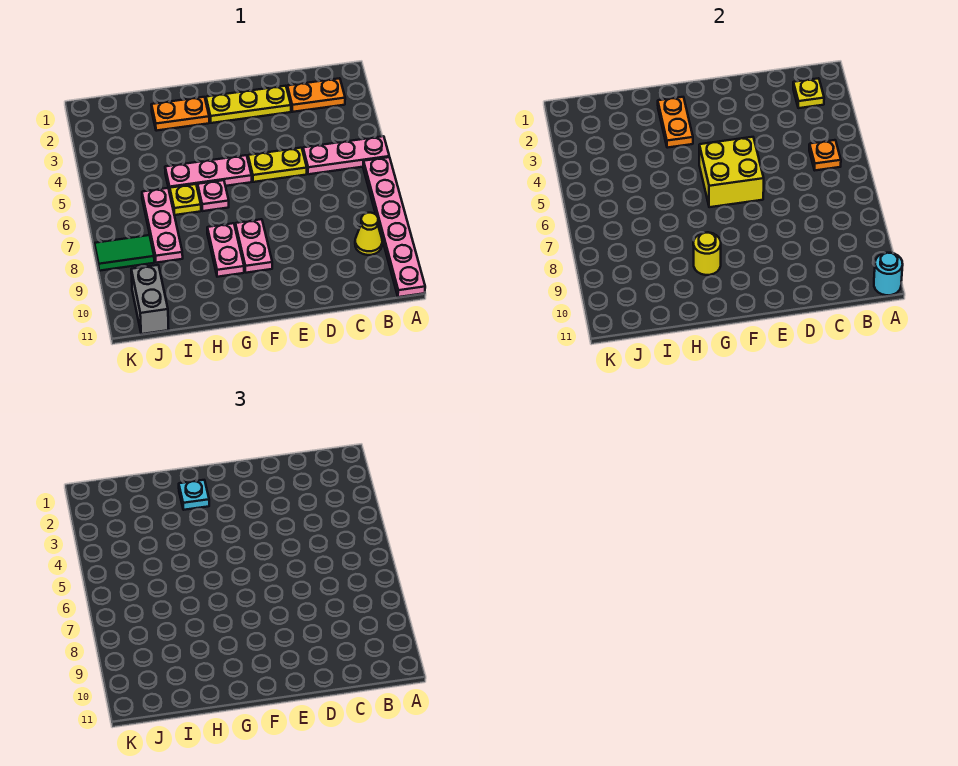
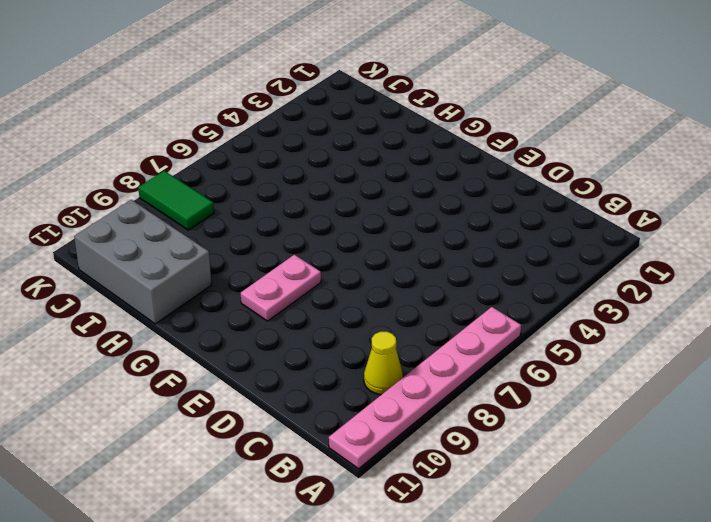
grey brick H10:J11 level 1 -> grey brick J10:J11 level 1
none -> pink plate A5:C5 level 1
none -> orange plate B2:C2 level 1
none -> yellow plate D2:F2 level 1

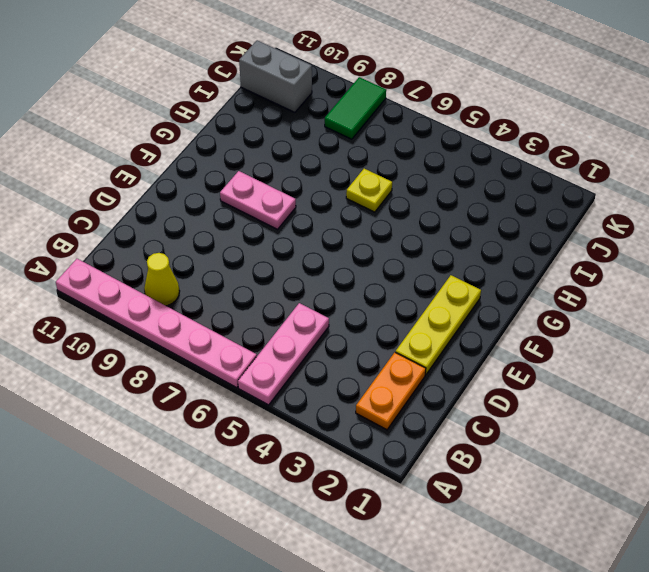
none -> yellow plate D5:E5 level 1
none -> pink plate F5:H5 level 1
none -> orange plate G2:H2 level 1

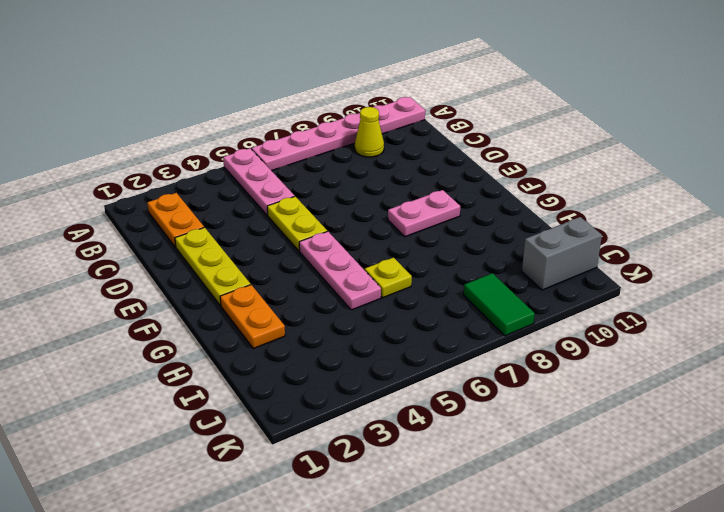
none -> pink plate G6 level 1
none -> pink plate G8:G9 level 1
none -> pink plate I6:I8 level 1

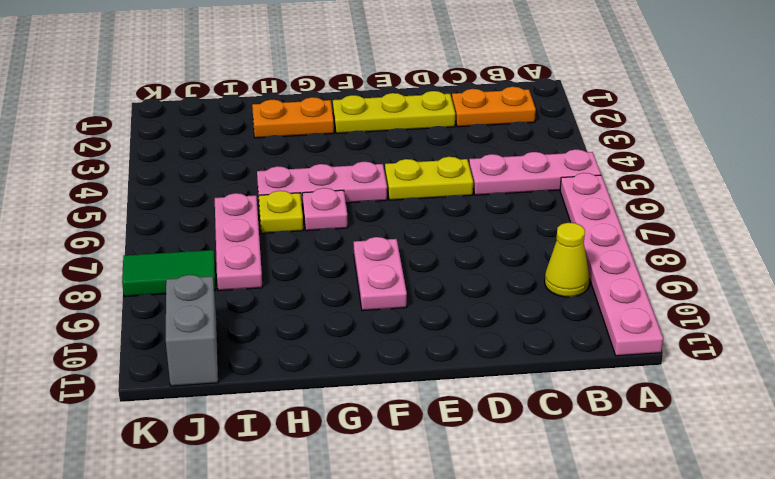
none -> pink plate G8:G9 level 1
none -> cyan round brick A11 level 2
none -> yellow plate B2 level 2

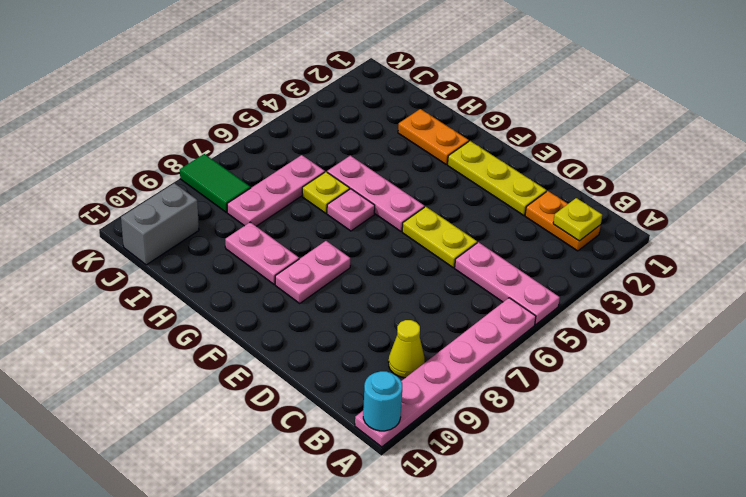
pink plate G9:H9 level 1 -> pink plate G8:G9 level 1
none -> orange plate B5 level 2
none -> yellow brick E5:F6 level 2
none -> orange plate G2:G3 level 2

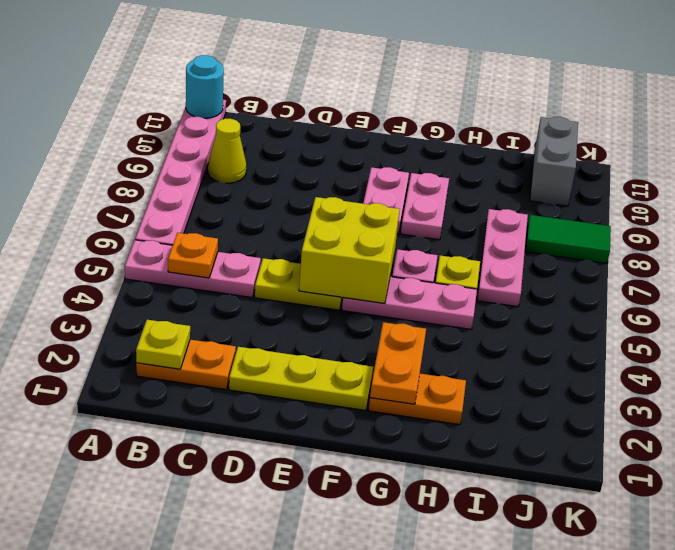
none -> yellow round brick G9 level 2
none -> cyan plate G2 level 3

